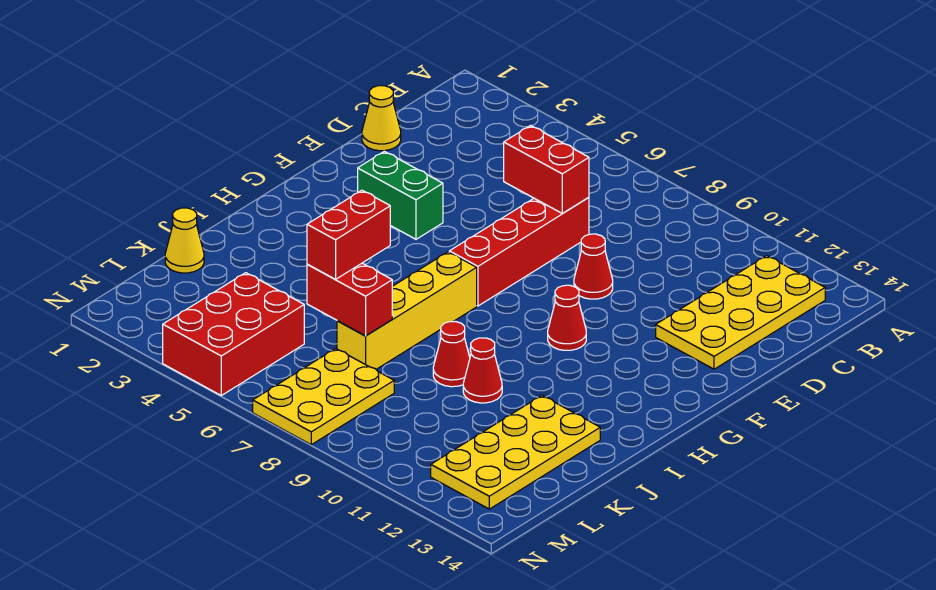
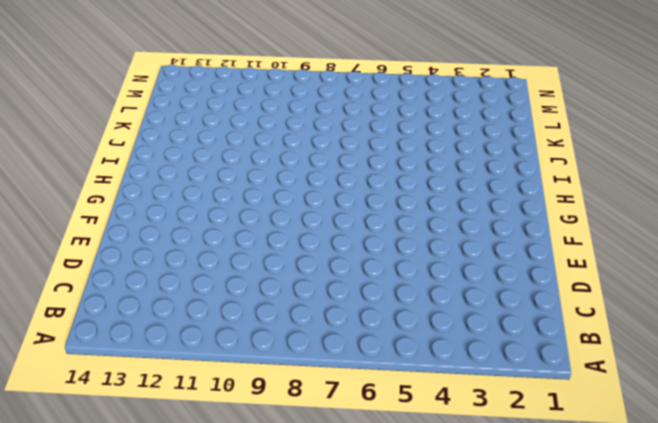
none -> yellow plate B12:E13 level 1
none -> yellow cone D1 level 1
none -> red brick D7:G7 level 1

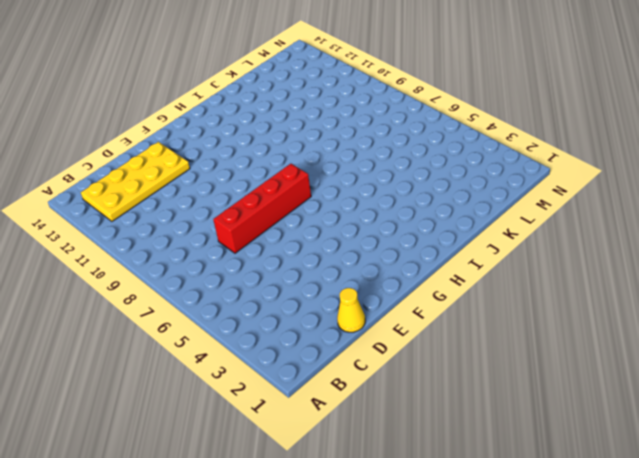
none -> red cone E9 level 1
none -> green brick F3:F4 level 1
none -> red cone G10 level 1

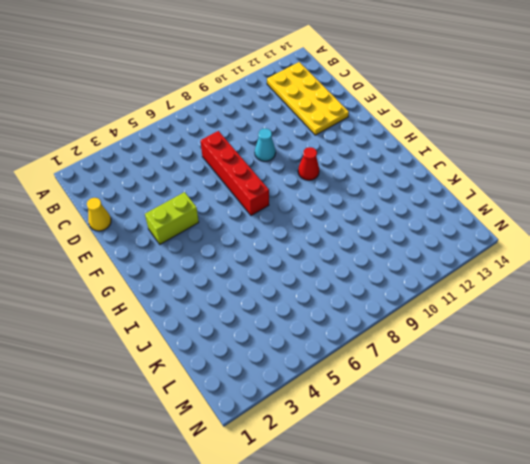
cyan cone E9 level 1 -> red cone E9 level 1
lime brick F3:F4 level 1 -> green brick F3:F4 level 1
none -> yellow brick H7:K7 level 1
none -> red cone J9 level 1
none -> red cone J10 level 1

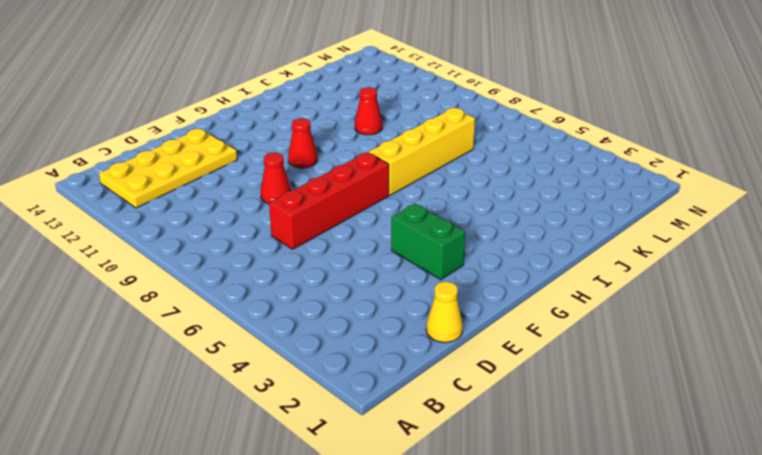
none -> red cone J9 level 1
none -> yellow plate J12:M13 level 1
none -> yellow cone K1 level 1

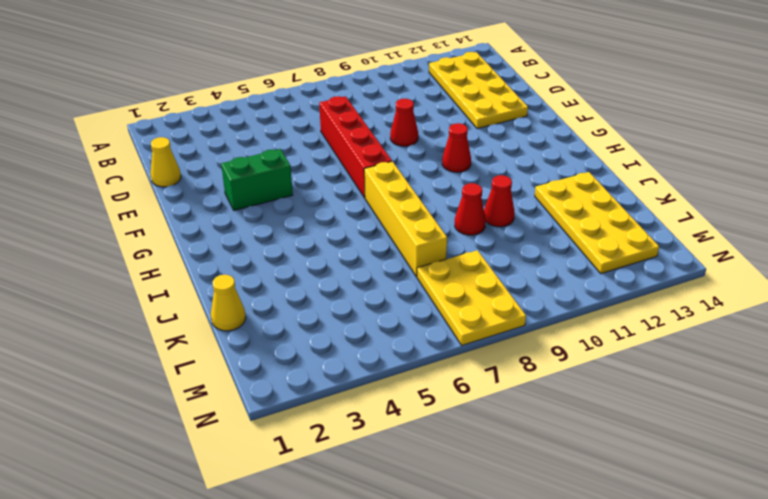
none -> red brick L4:N5 level 1
none -> red brick D6:D7 level 2
none -> red brick K6:K7 level 2

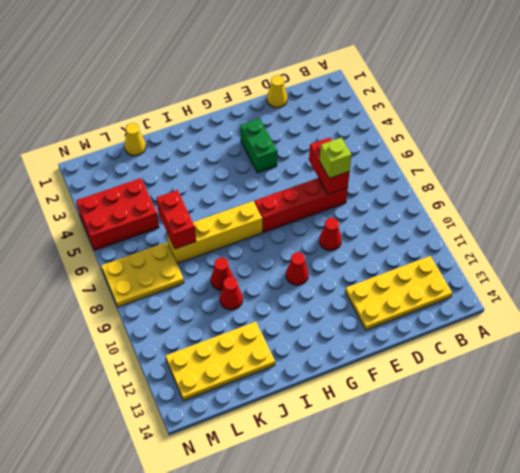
lime brick D7 level 3 -> none
none -> red brick J6:K6 level 3

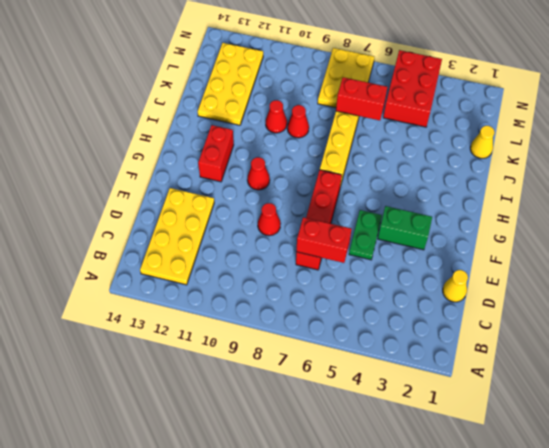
green plate E5:F5 level 1 -> none
red brick G12:H12 level 1 -> red brick J6:K6 level 3

